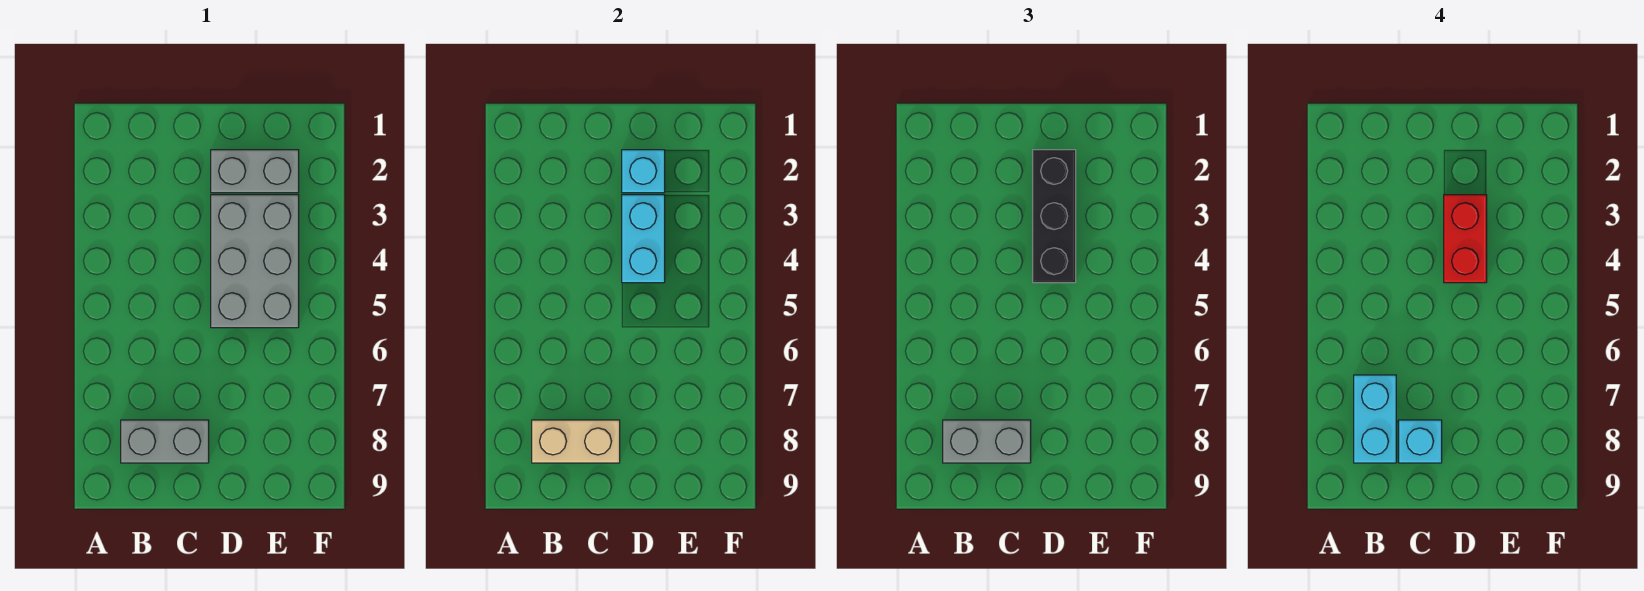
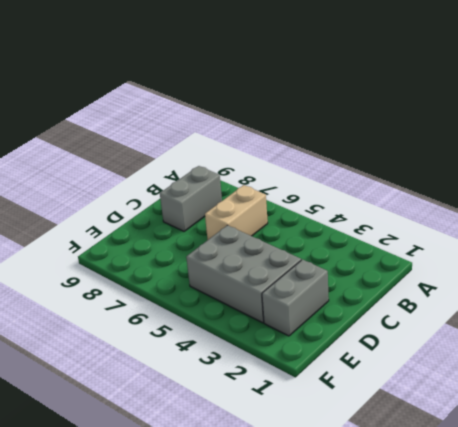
tan brick B6:C6 level 1 -> tan brick B8:C8 level 2
none -> cyan brick D2 level 2
none -> cyan brick D3:D4 level 2

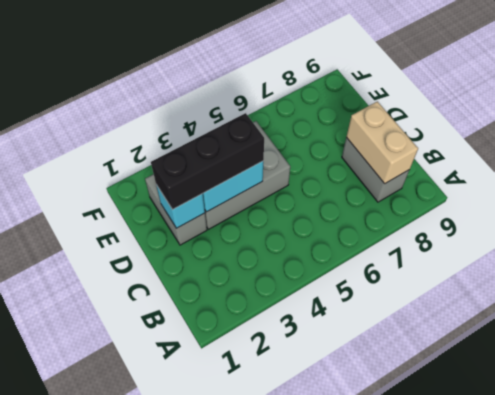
none -> grey brick B8:C8 level 3
none -> cyan brick B7:B8 level 4

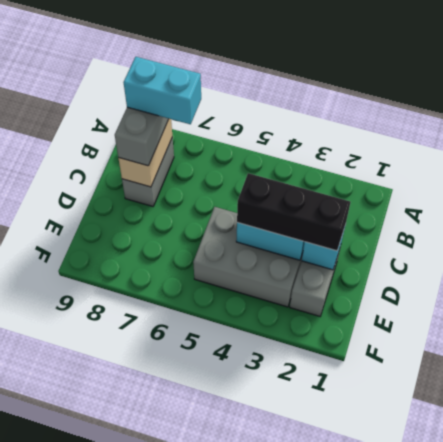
none -> cyan brick C8 level 4
none -> red brick D3:D4 level 4

